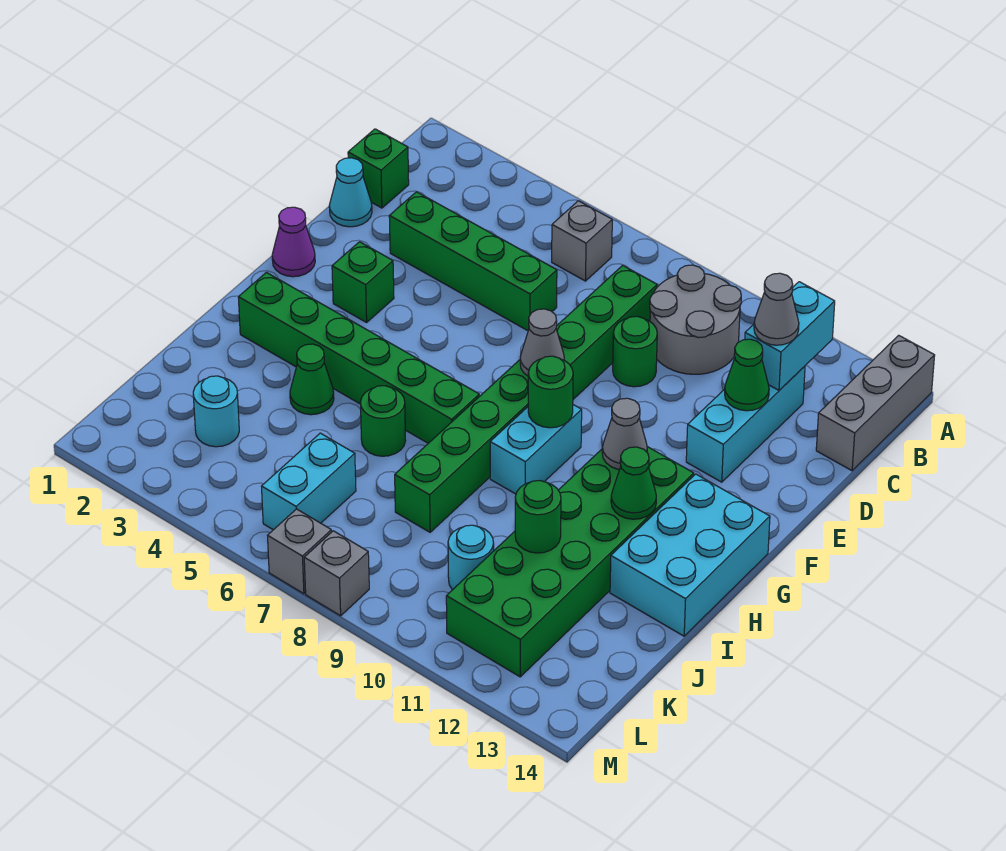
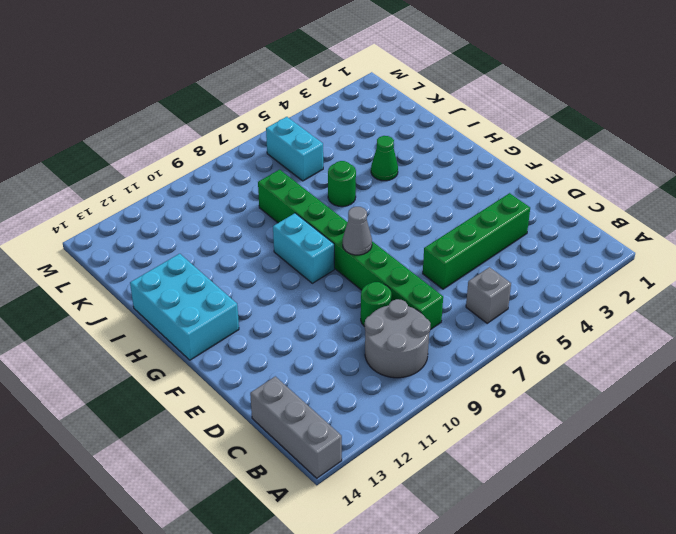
none -> green brick C1 level 1
none -> cyan brick C12:E12 level 1
none -> cyan cone D1 level 1
none -> purple cone F1 level 1

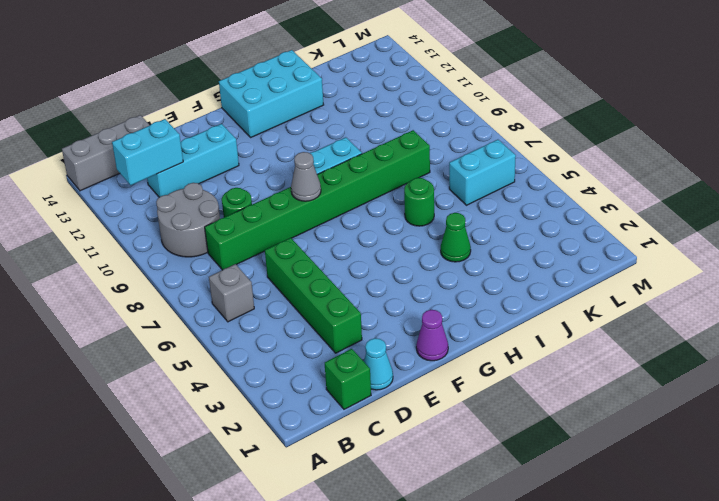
none -> green brick F3 level 1
none -> green brick G11:L12 level 1
none -> green brick H2:H7 level 1
none -> cyan round brick K3 level 1

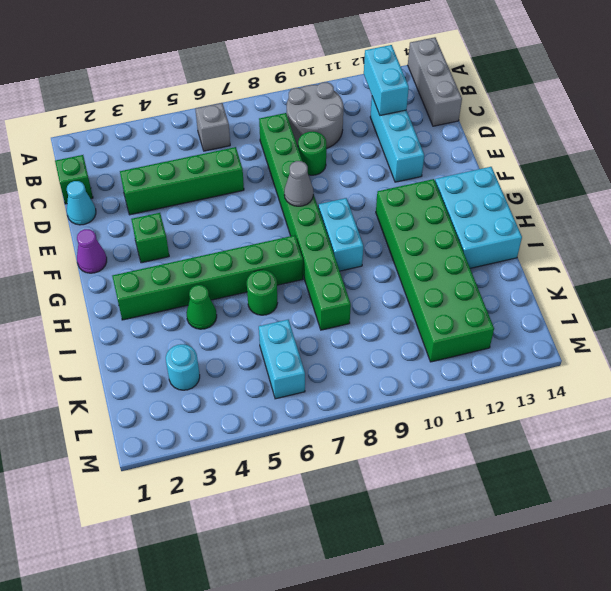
none -> cyan round brick K10 level 1
none -> grey brick M7 level 1
none -> grey brick M8 level 1
none -> green cone D12 level 2

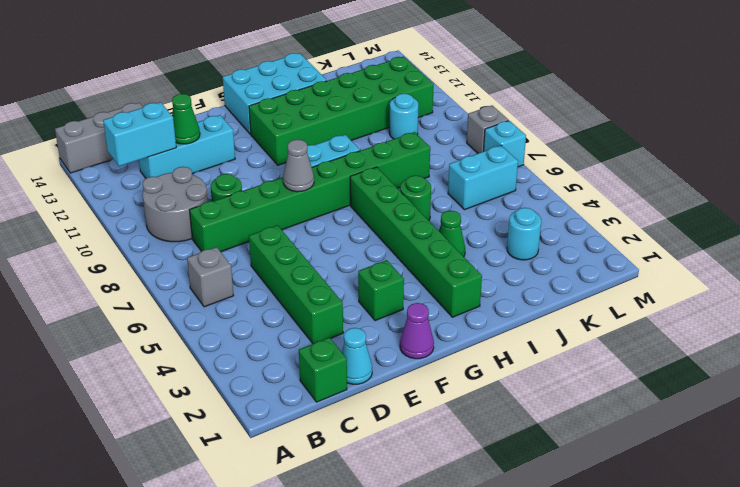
cyan brick M7 level 1 -> grey brick M7 level 1
none -> green round brick G9 level 2
none -> grey cone G11 level 2
none -> green cone H12 level 2
none -> green round brick J11 level 2

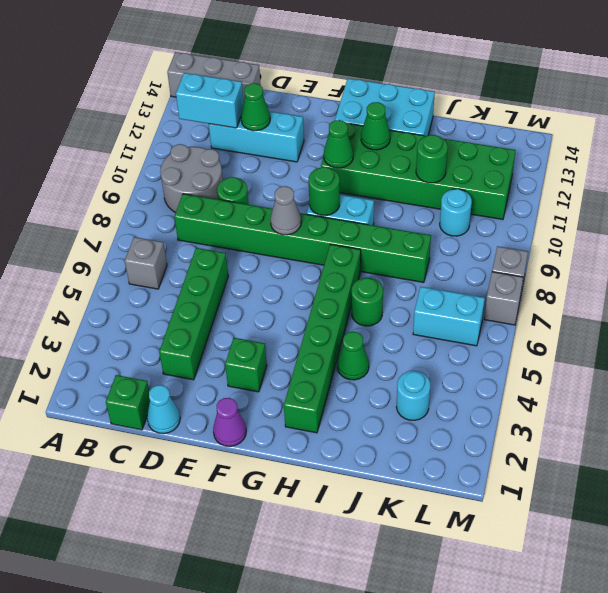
green cone G11 level 2 -> grey cone G11 level 2
none -> grey cone C12 level 3

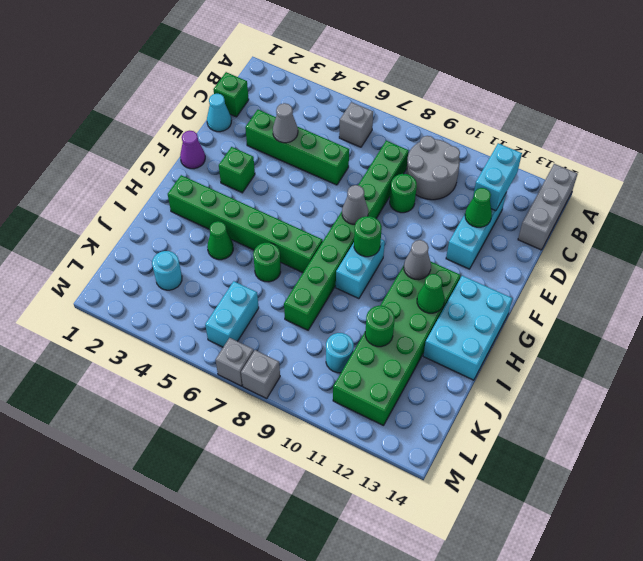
grey cone D4 level 2 -> grey cone C12 level 3

